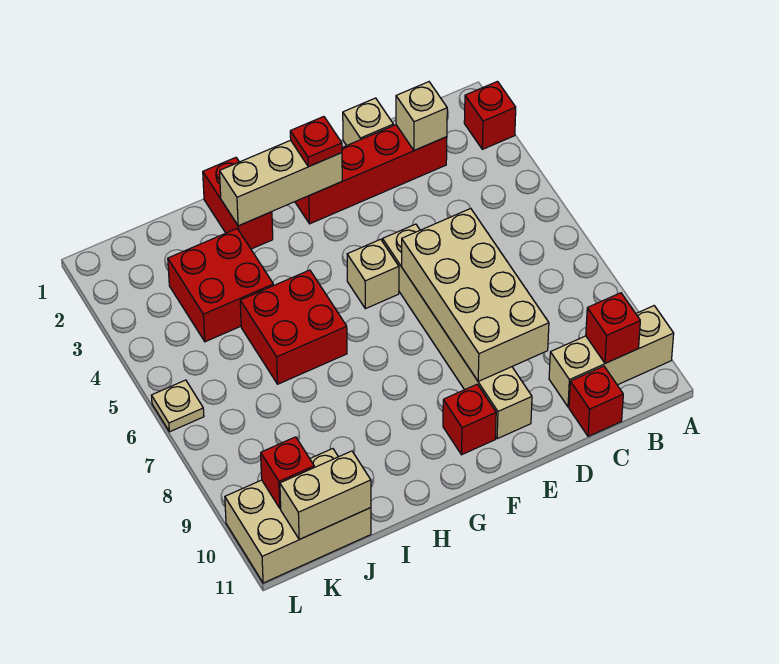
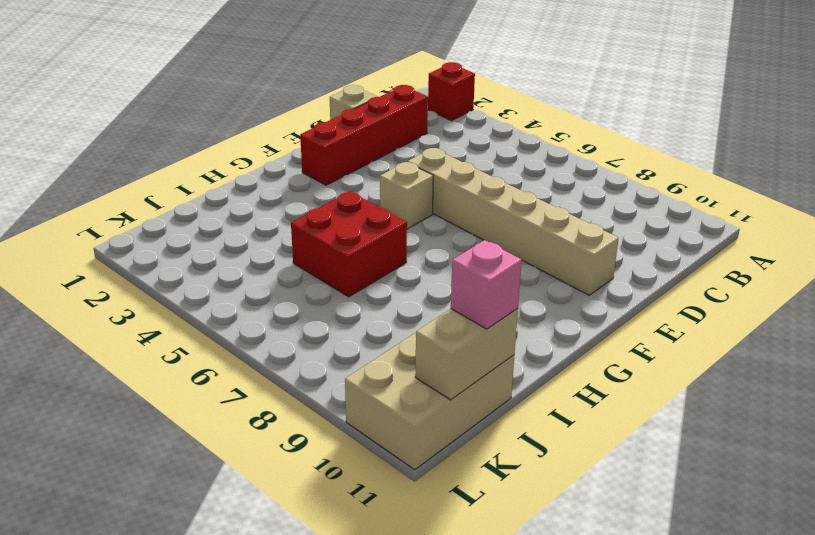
pink brick J11 level 3 -> none
none -> tan brick A10:C10 level 1
none -> red brick C11 level 1
none -> red brick F10 level 1

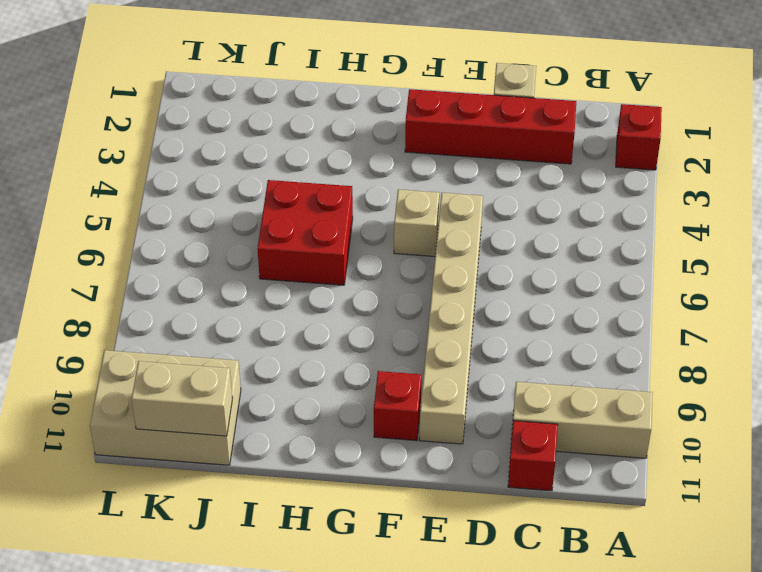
none -> red brick H1:H2 level 1
none -> red brick I3:J4 level 1
none -> tan plate L6 level 1

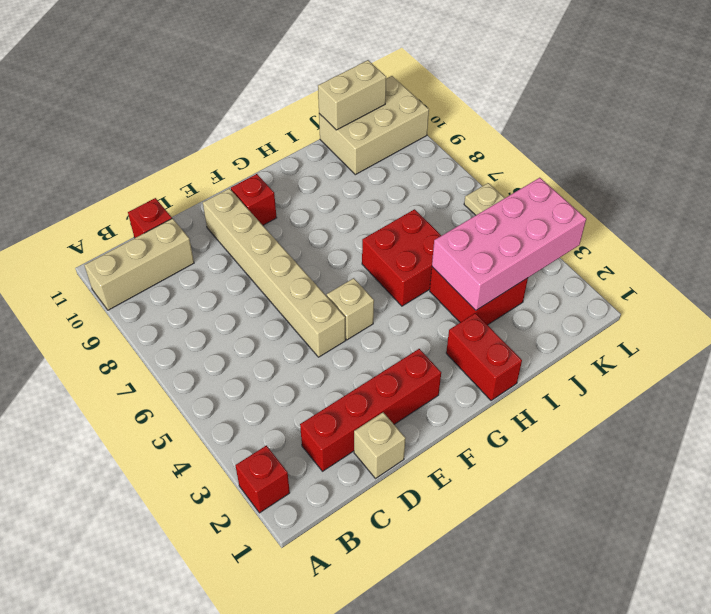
pink brick I3:L4 level 2 -> none
none -> red brick B10 level 2
none -> tan brick C2 level 2
none -> tan brick D6:E9 level 2

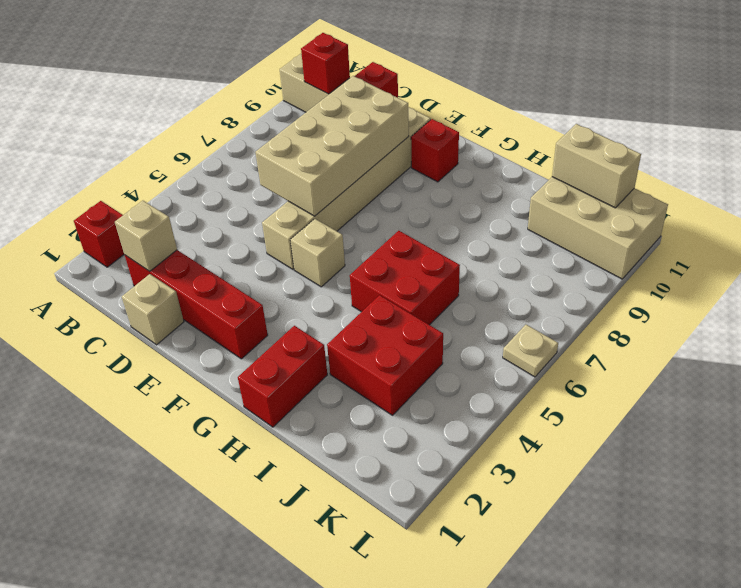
none -> tan brick F2:H2 level 2
none -> red brick K10 level 2
none -> red plate F2 level 3

